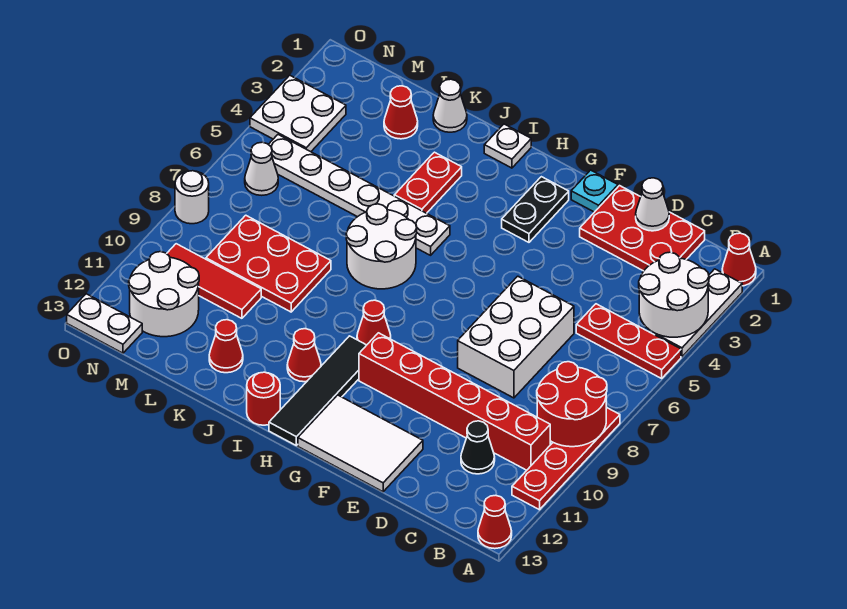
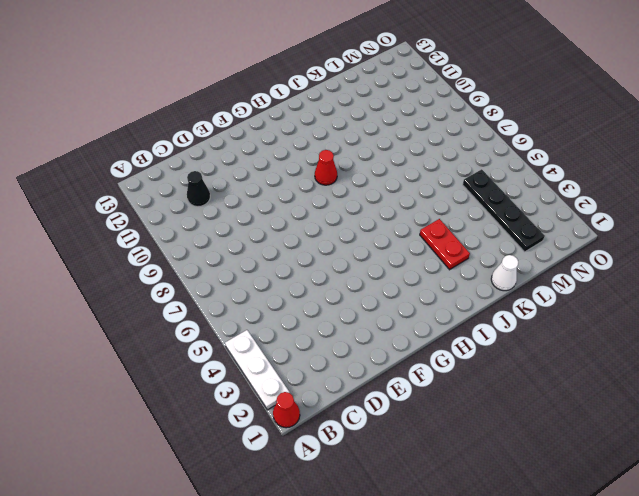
black plate M2:M5 level 1 -> white plate I5:N5 level 1
none -> red plate A5:C5 level 1
none -> red plate A8:A11 level 1
none -> red cone A13 level 1
none -> red brick B10:G10 level 1

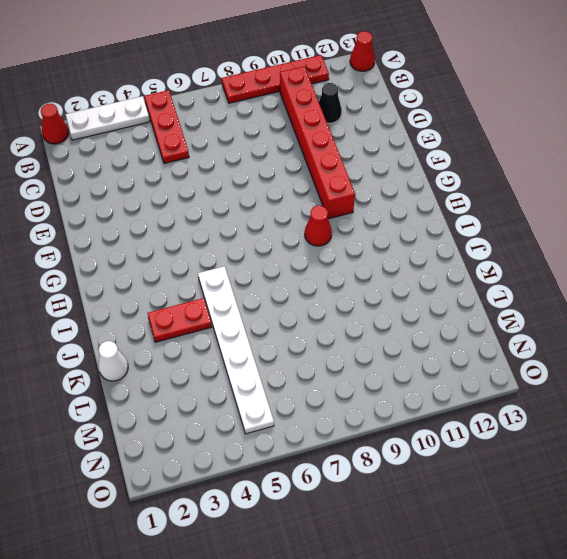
none -> red plate C1:E2 level 1
none -> white brick D6:E8 level 1
none -> white tile E12:G13 level 1
none -> cyan plate F1 level 1

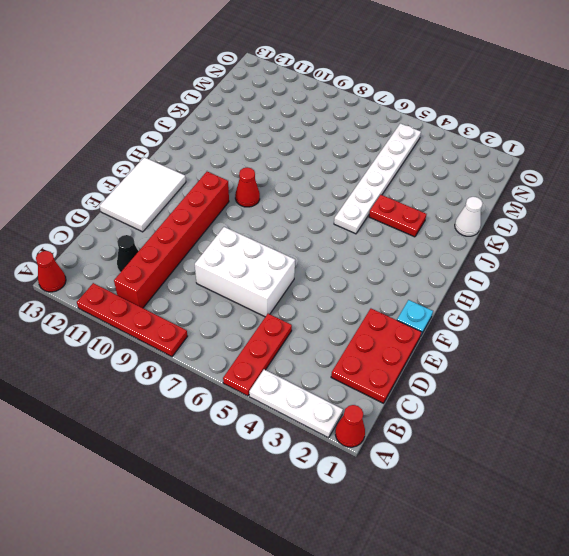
none -> black plate G2:G3 level 1
none -> black tile H10:H13 level 1
none -> white plate I1 level 1
none -> white round brick I6:J7 level 1

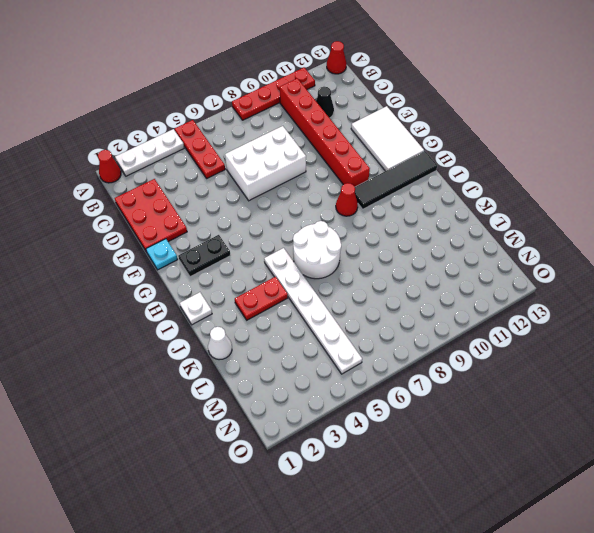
none -> red cone I11 level 1
none -> red round brick I13 level 1
none -> red plate K8:M9 level 1
none -> red cone K12 level 1

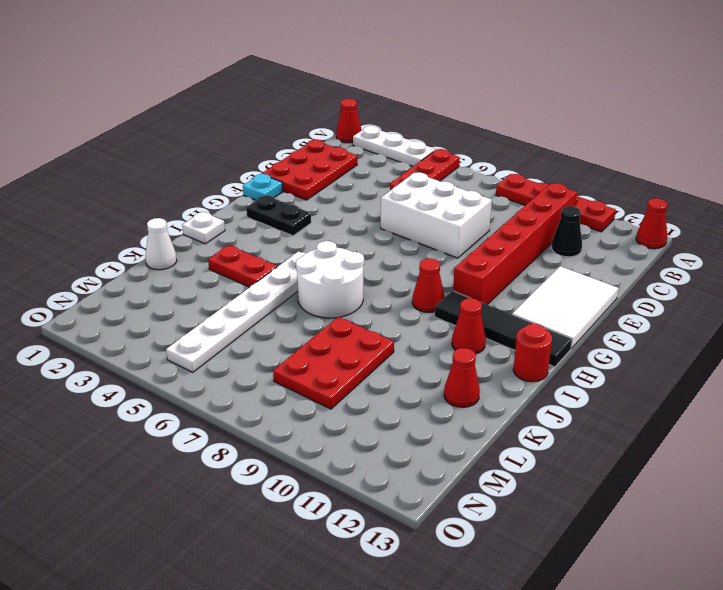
none -> red cone L2 level 1
none -> red tile L10:N10 level 1
none -> white round brick M11:N12 level 1
none -> white plate N3:O4 level 1

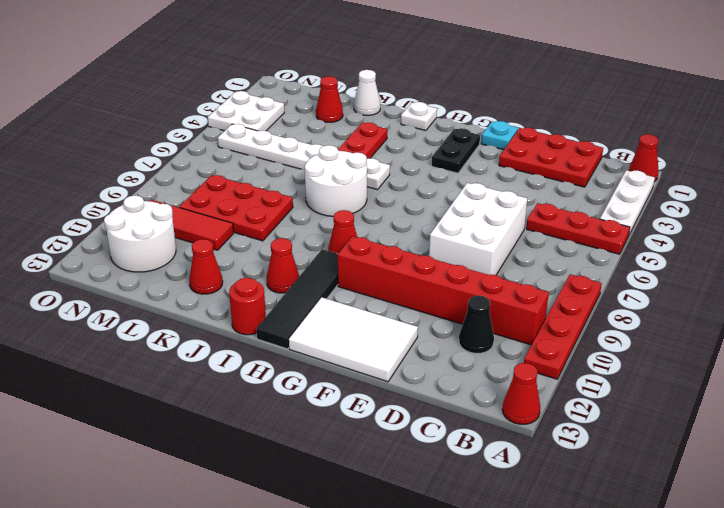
none -> white cone N6 level 1
none -> white plate N13:O13 level 1
none -> white round brick O8 level 1
none -> white round brick A3:B4 level 2

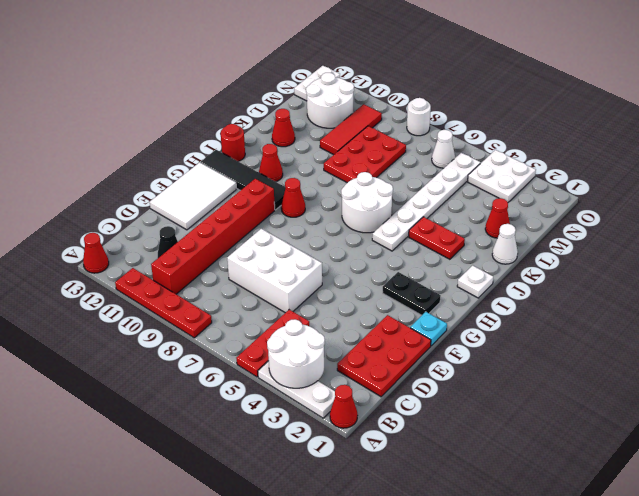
none -> red round brick A8:B9 level 2
none -> white cone D1 level 2

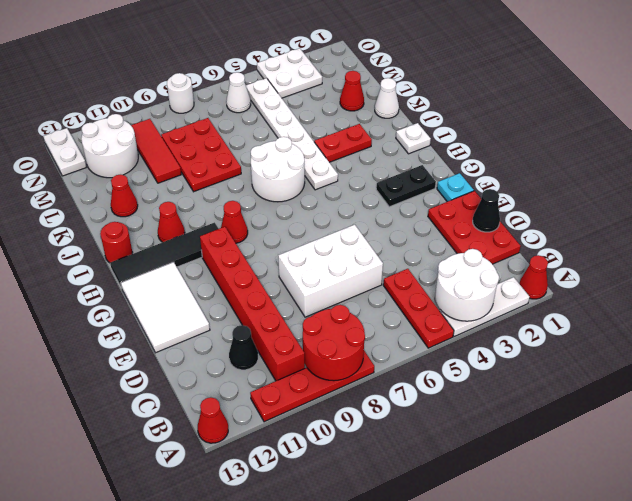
black cone D1 level 2 -> white cone D1 level 2

